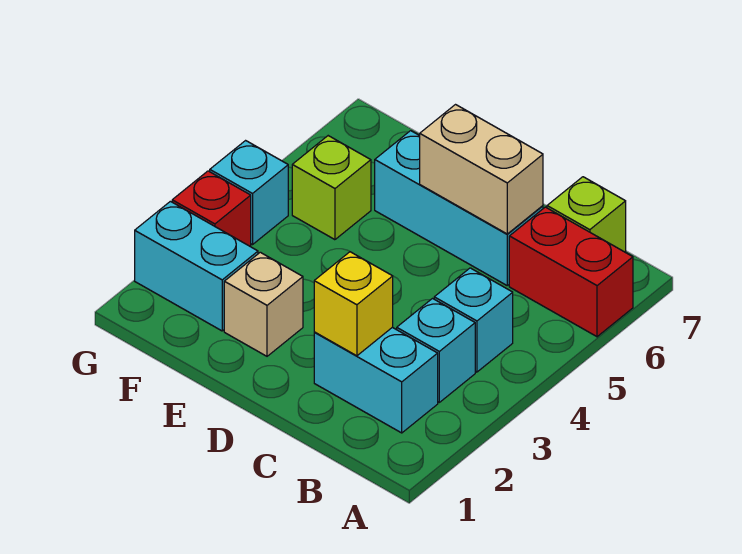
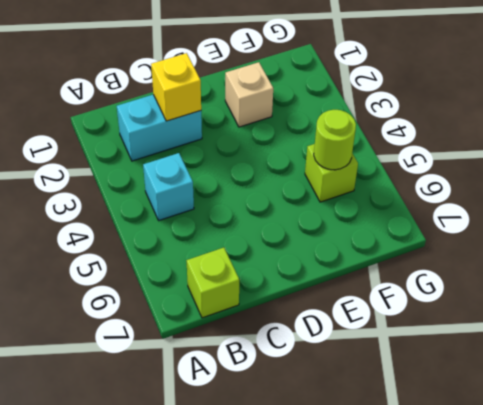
lime round brick F5 level 2 -> none
none -> red brick A6:B6 level 1
none -> cyan brick B3 level 1
none -> cyan brick C6:E6 level 1

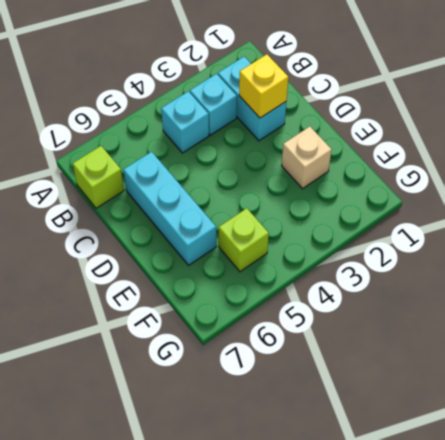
none -> red brick A6:B6 level 1
none -> cyan brick F2:G2 level 1
none -> red brick G3 level 1

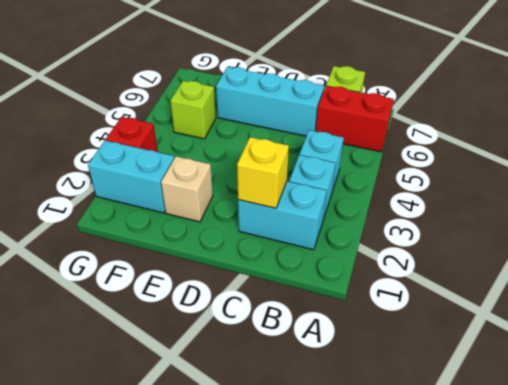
none -> cyan brick G4 level 1
none -> tan brick C6:D6 level 2

